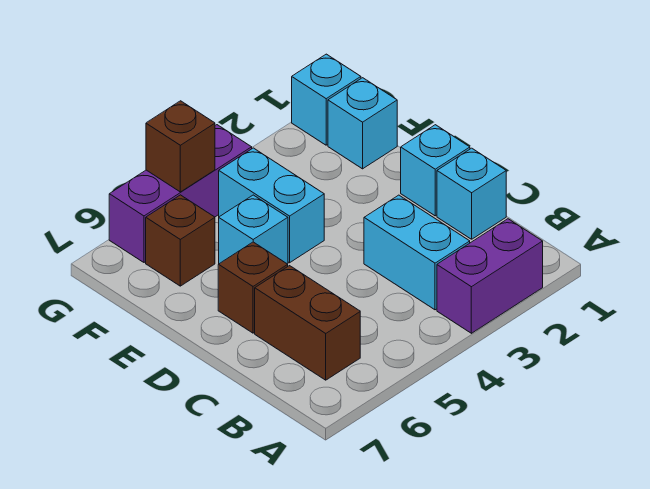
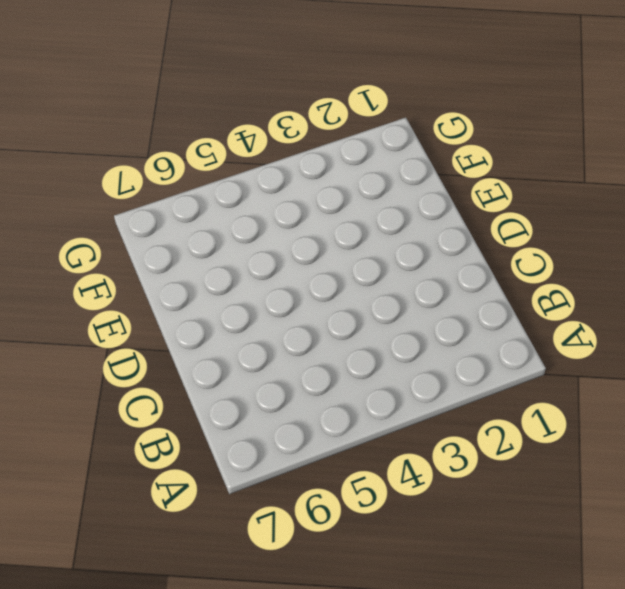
none -> purple brick A2:A3 level 1
none -> cyan brick B3:C3 level 1
none -> brown brick B6:C6 level 1

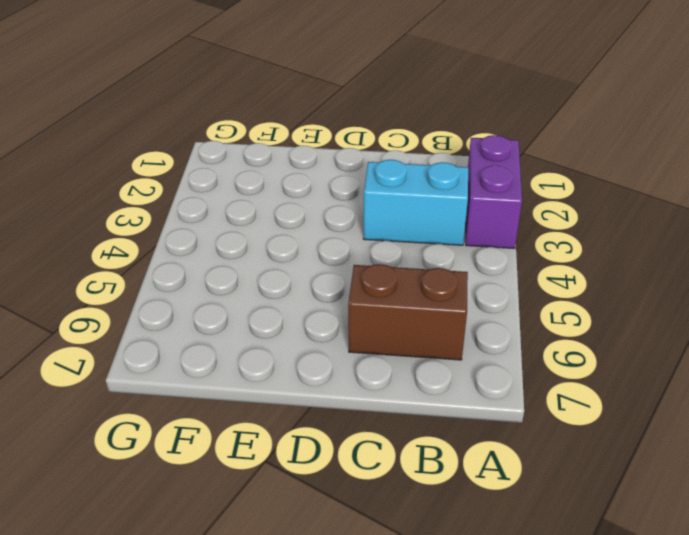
none -> cyan brick C1 level 1
none -> cyan brick D1 level 1
none -> brown brick D6 level 1

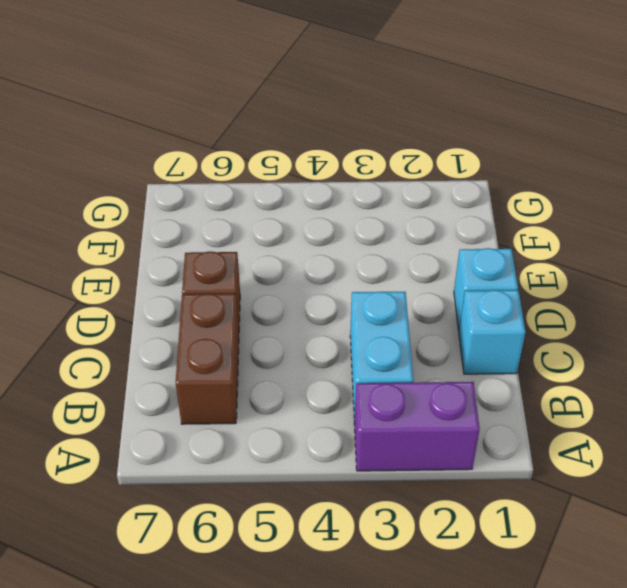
none -> cyan brick E4:F4 level 1
none -> cyan brick E5 level 1
none -> cyan brick F1 level 1

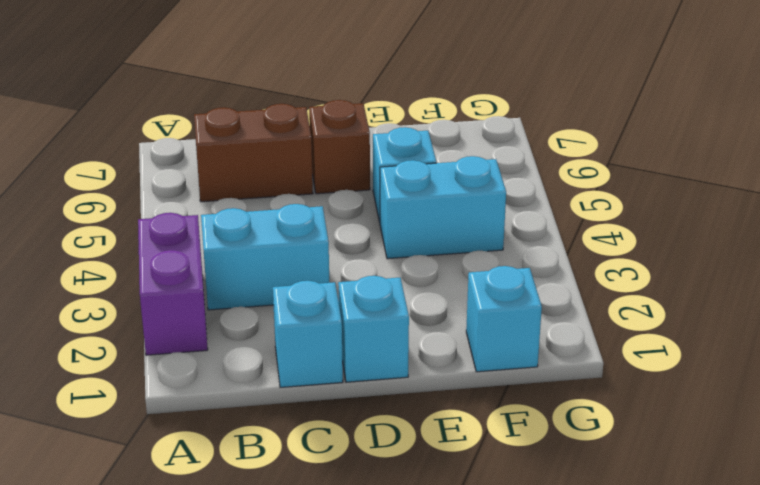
none -> brown brick F6 level 1
none -> cyan brick G1 level 1
none -> purple brick G4:G6 level 1

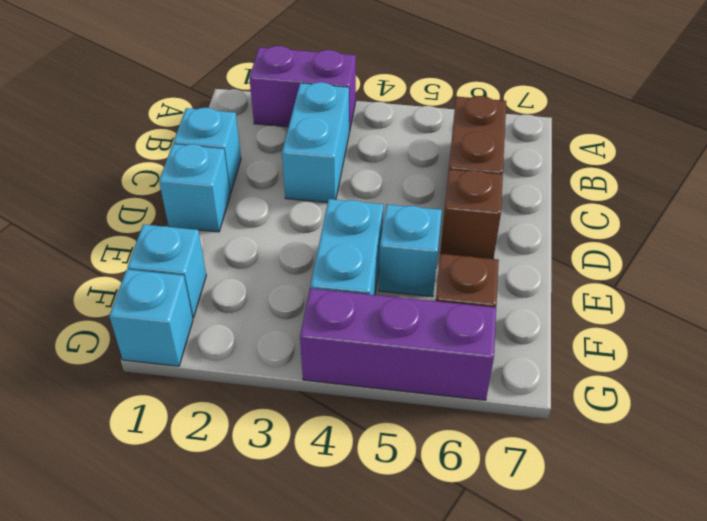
none -> brown brick G5 level 2

